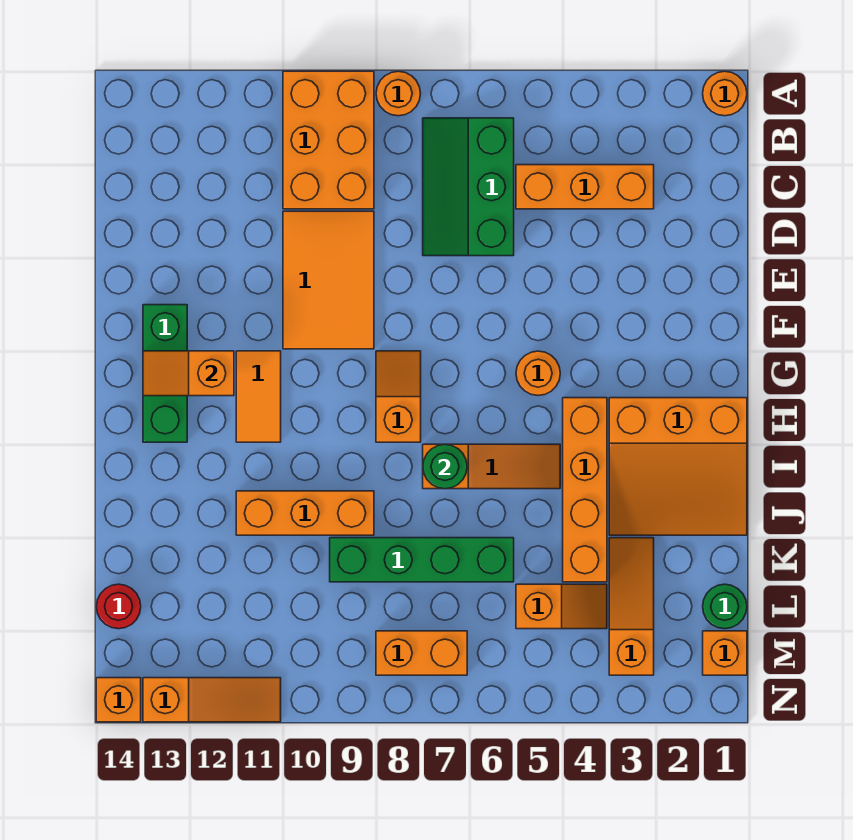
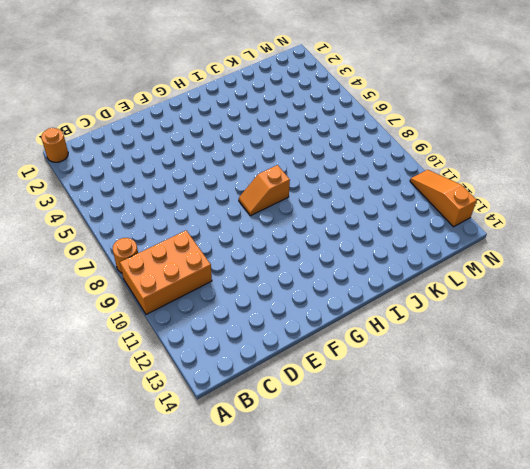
none -> green slope B6:D7 level 1 top 6
none -> orange brick C3:C5 level 1
none -> orange tile D9:F10 level 1

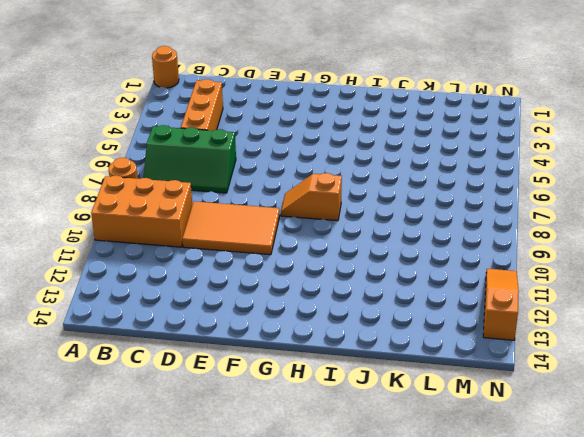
none -> green brick F13:H13 level 1
none -> orange round brick G5 level 1
none -> orange tile G11:H11 level 1

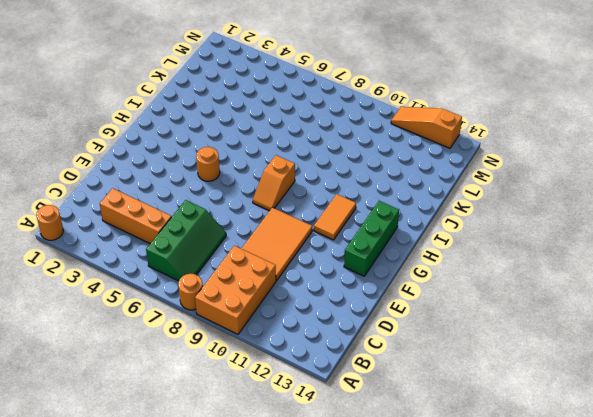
none -> orange slope H1:J3 level 1 top H
none -> orange brick H4:K4 level 1
none -> orange slope I5:I7 level 1 top 7

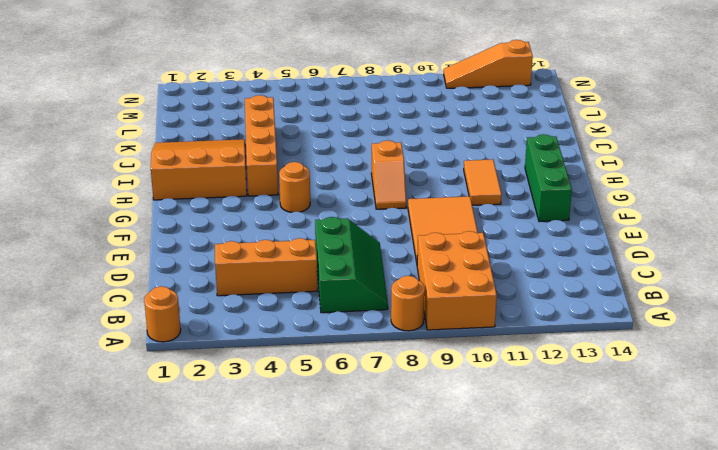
none -> orange slope I5:I7 level 1 top 7
none -> orange brick J9:J11 level 1
none -> orange slope K3:M3 level 1 top M

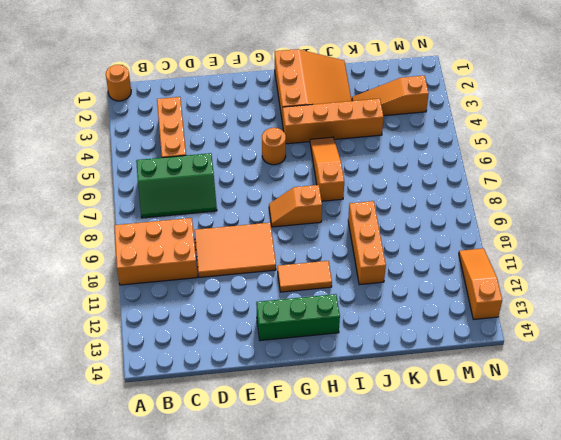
none -> orange round brick A8 level 1
none -> green brick K6:K9 level 1
none -> green round brick L1 level 1

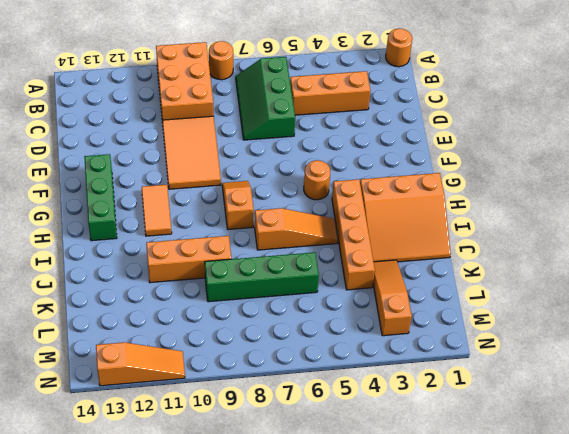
none -> green round brick L1 level 1
none -> orange slope L4:L5 level 1 top 5
none -> red round brick L14 level 1

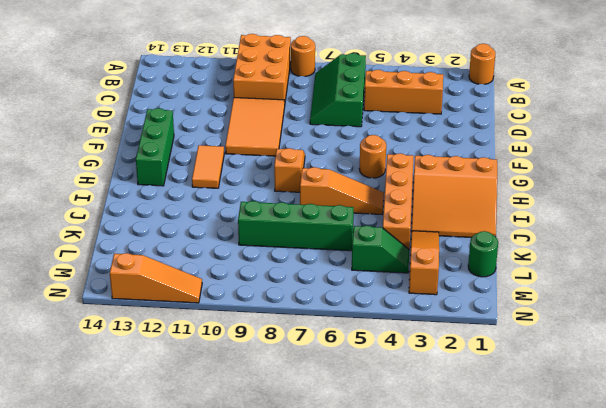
green slope L4:L5 level 1 top 5 -> orange slope L4:L5 level 1 top 5
none -> orange brick J9:J11 level 1
none -> red round brick L14 level 1
none -> orange brick M1 level 1

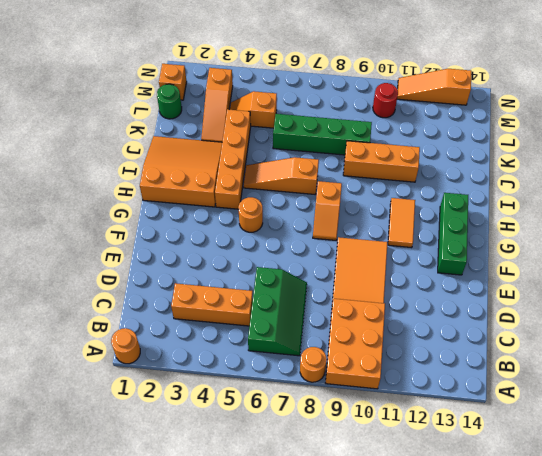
red round brick M10 level 1 -> red round brick L14 level 1
none -> orange brick M7:M8 level 1
none -> orange brick N14 level 1
none -> orange slope G12:G13 level 2 top 12

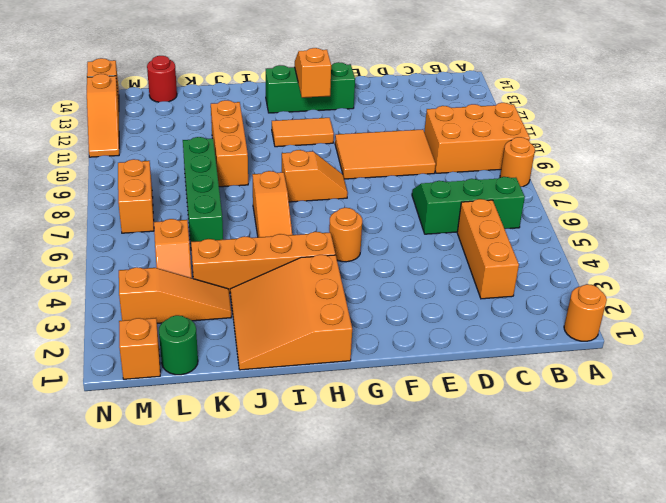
none -> green round brick I7 level 2

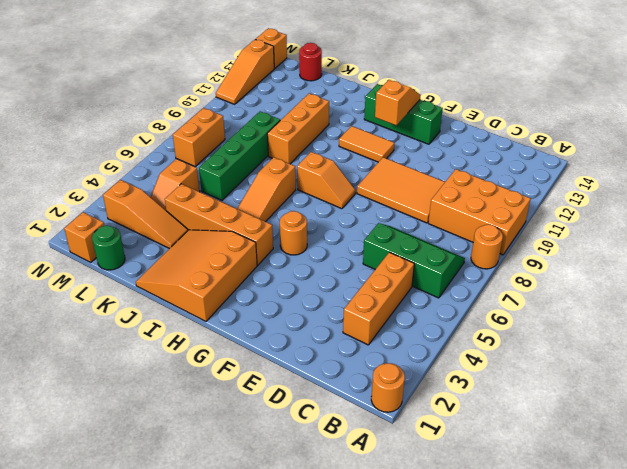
none -> green round brick I7 level 2

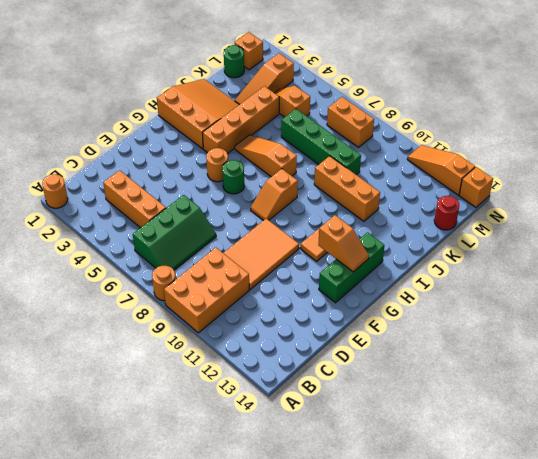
green round brick G6 level 1 -> green round brick I7 level 2

